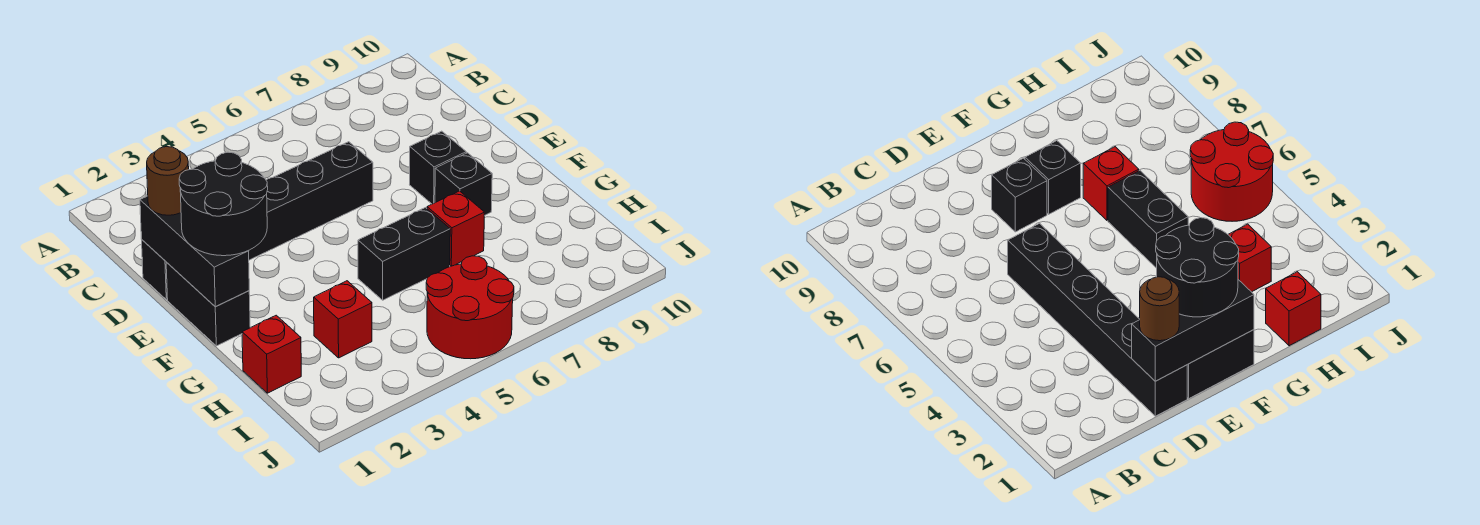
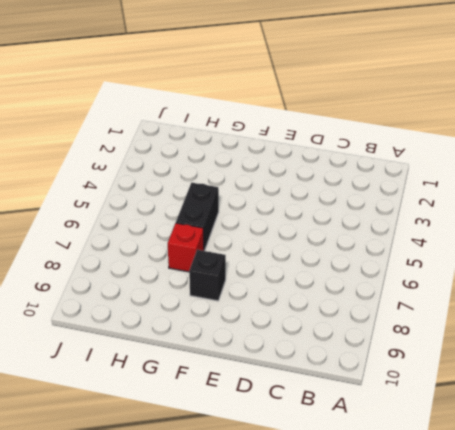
none -> black brick D1:D6 level 1
none -> black brick E1:F1 level 1
none -> black brick E8 level 1

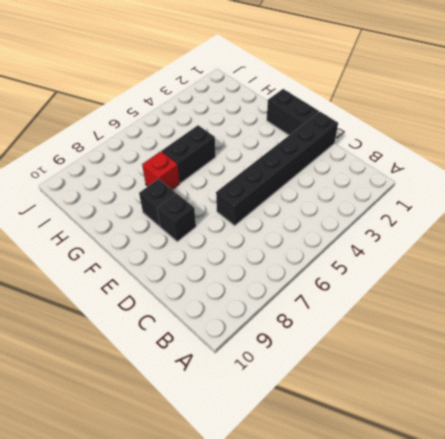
none -> red brick H1 level 1
none -> red brick H3 level 1
none -> red round brick I5:J6 level 1

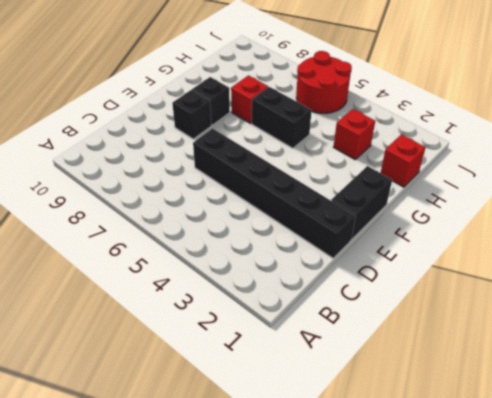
none -> black brick D1:F1 level 2
none -> brown round brick D1 level 3
none -> black round brick E1:F2 level 3

